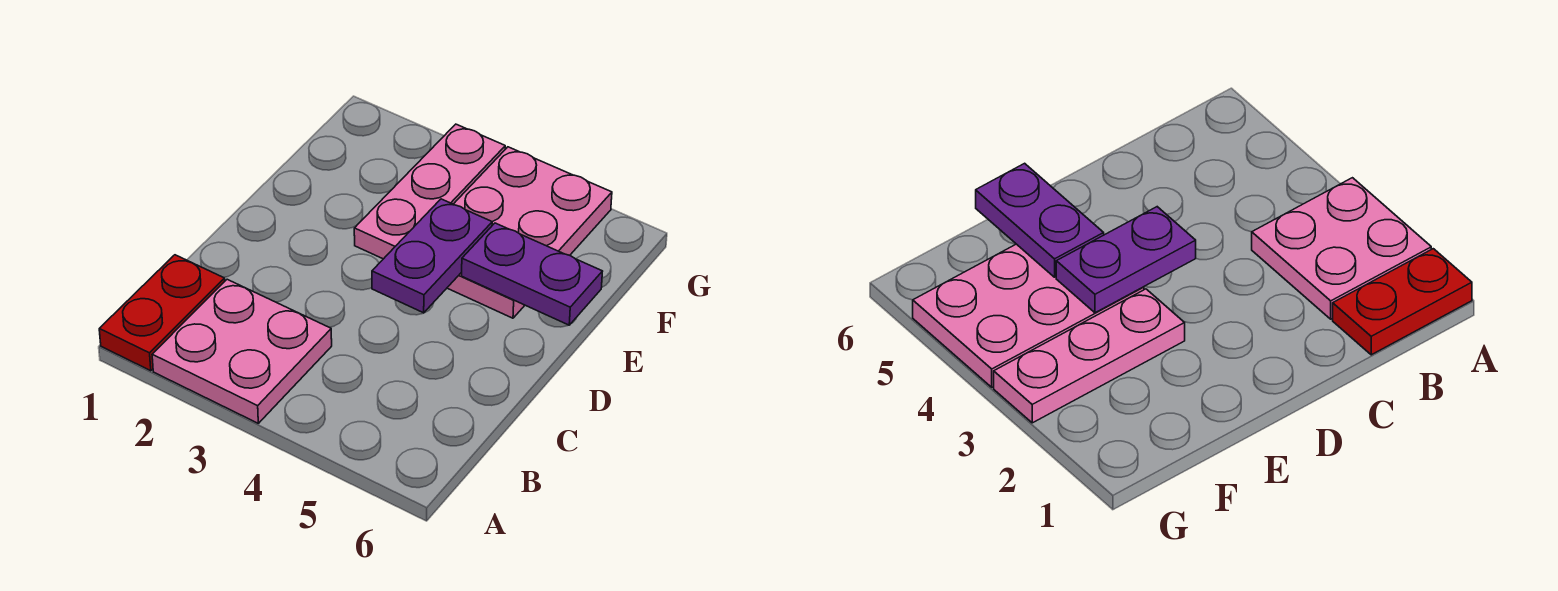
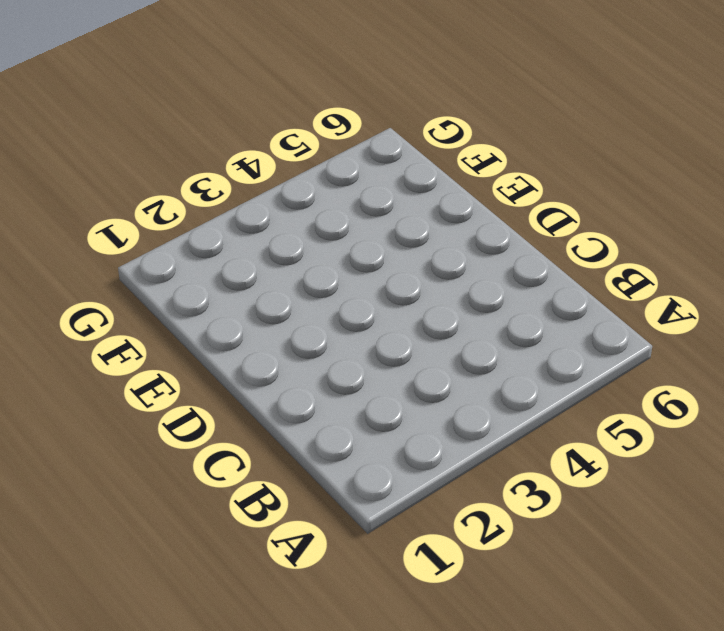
none -> red plate A1:B1 level 1
none -> pink plate A2:B3 level 1

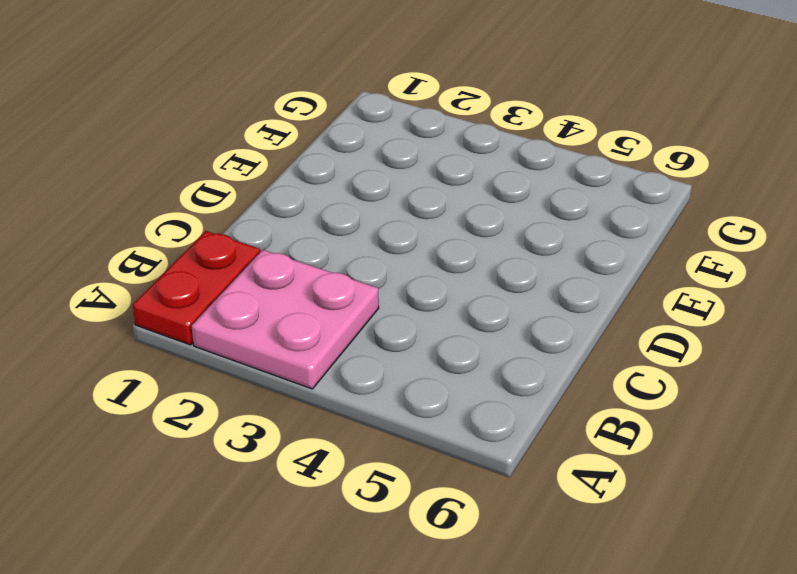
none -> pink plate E3:G3 level 1
none -> pink plate E4:G5 level 1

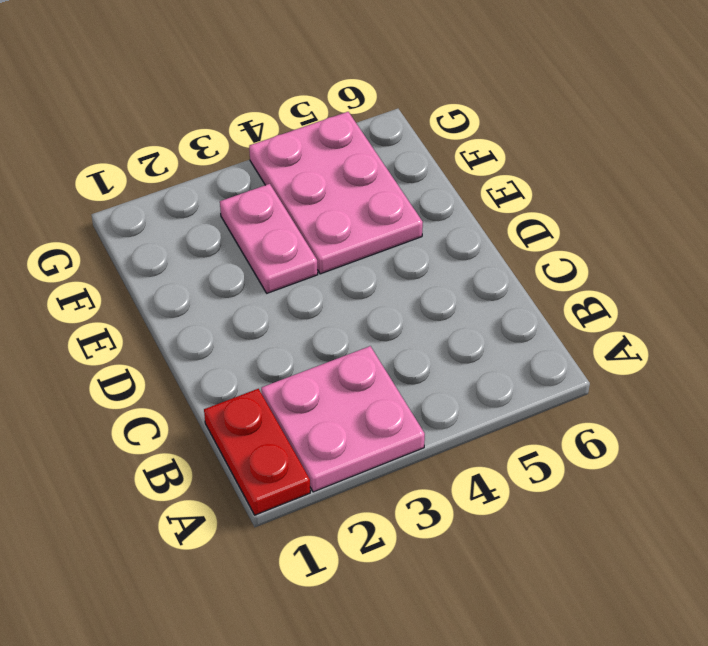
pink plate E3:F3 level 1 -> pink plate E3:G3 level 1
none -> purple plate D4:E4 level 2
none -> purple plate E5:E6 level 2

